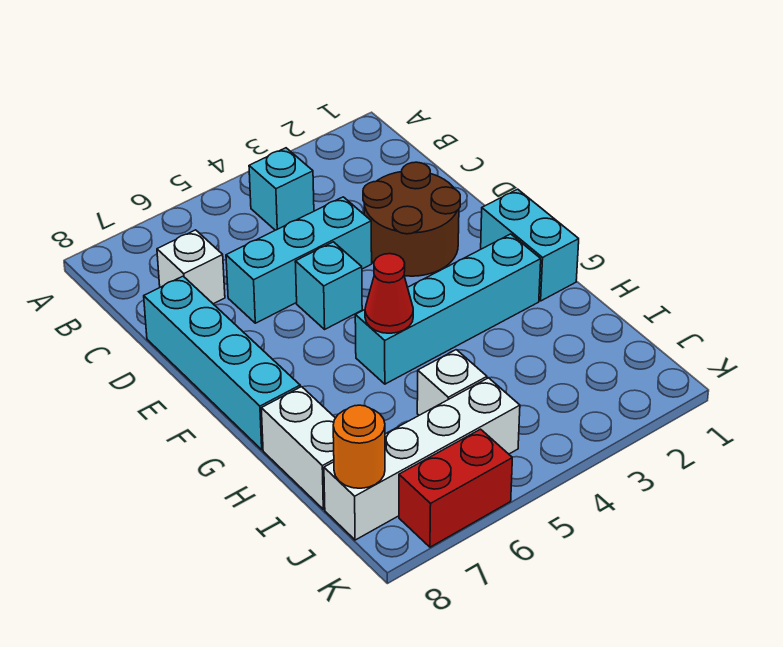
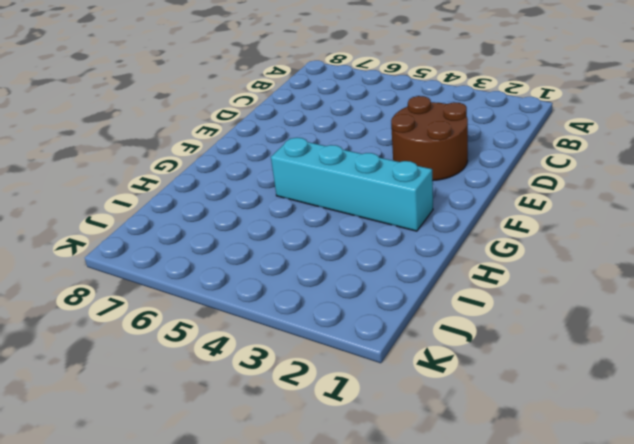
none -> cyan brick B4 level 1
none -> white brick C7 level 1
none -> cyan brick D4:D6 level 1

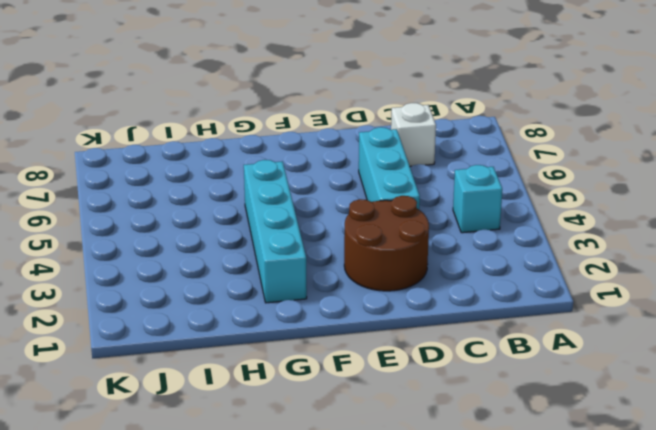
none -> cyan brick D8:G8 level 1
none -> cyan brick E5 level 1
none -> cyan brick F1:G1 level 1

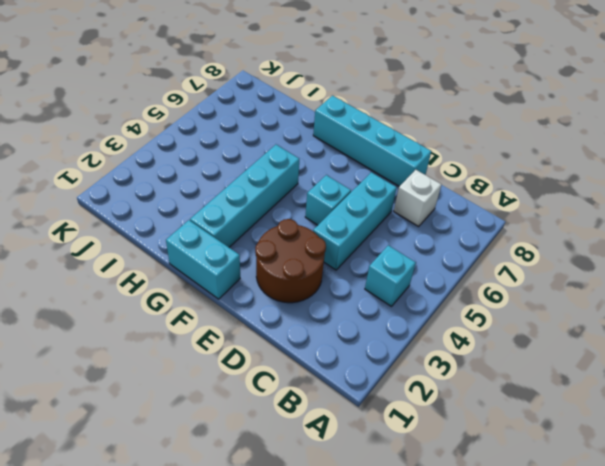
none -> white brick H8:I8 level 1
none -> white brick I5 level 1
none -> white brick J5:J8 level 1

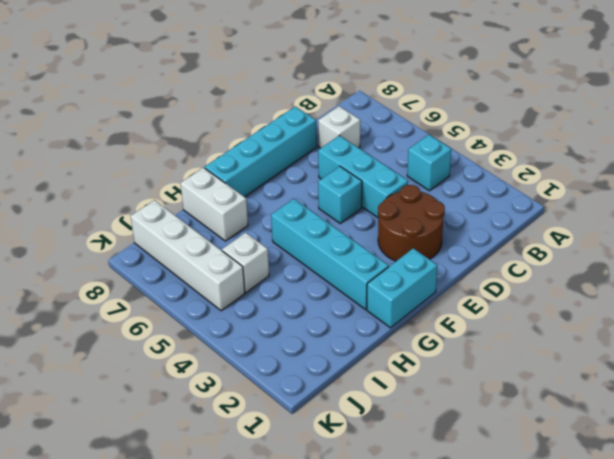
white brick H7:H8 level 1 -> white brick H8:I8 level 1
none -> red brick K6:K7 level 1
none -> red cone G5 level 2
none -> orange round brick J8 level 2

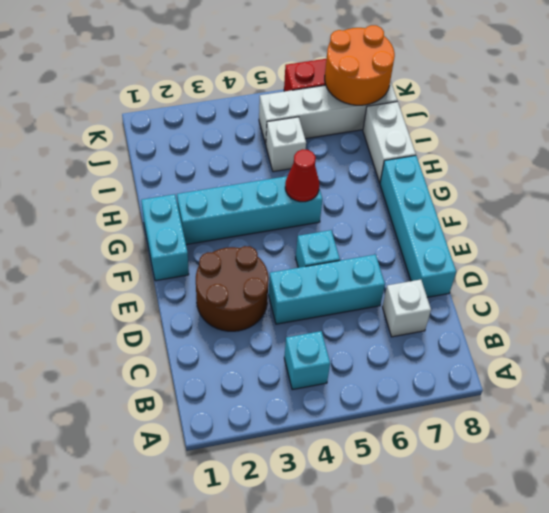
orange round brick J7:K8 level 2 -> orange round brick J8 level 2

